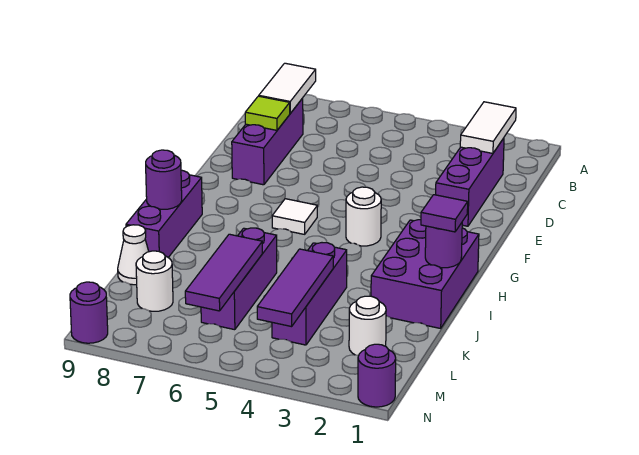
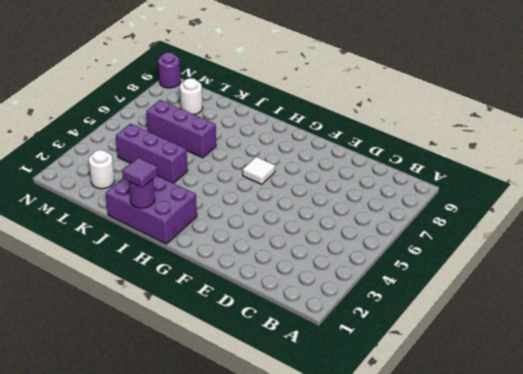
none -> purple brick C2:E2 level 1
none -> purple brick C8:E8 level 1
none -> white round brick G4 level 1

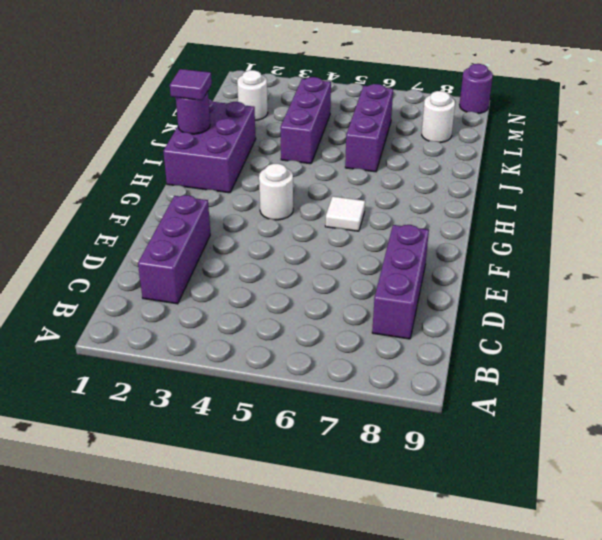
none -> purple brick H9:J9 level 1
none -> white cone K9 level 1
none -> purple round brick N1 level 1

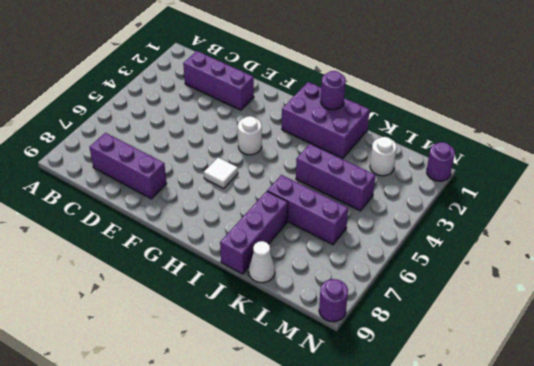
purple brick J7:J9 level 1 -> purple brick H9:J9 level 1
none -> white round brick L8 level 1
none -> white tile B2:C2 level 2
none -> white tile B8:C8 level 2

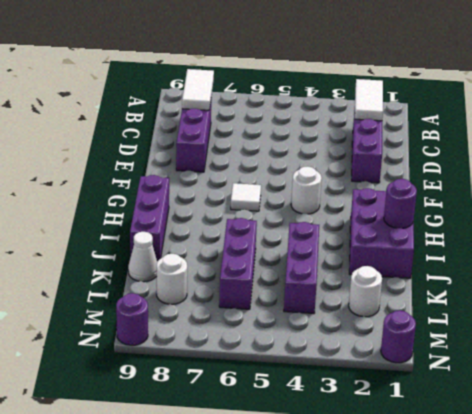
none -> lime tile D8 level 2
none -> purple round brick I9 level 2
none -> purple tile K4:M4 level 2

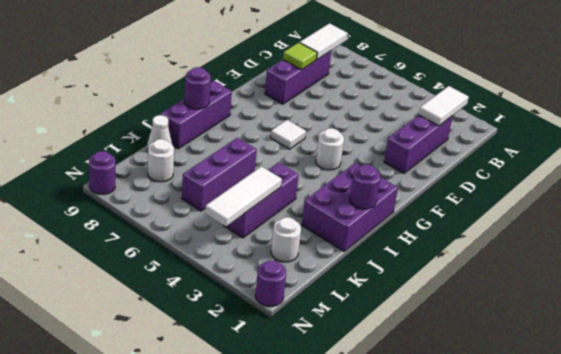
white tile K4:M4 level 2 -> purple tile K4:M4 level 2
none -> purple tile K6:M6 level 2
none -> purple tile I1 level 3

